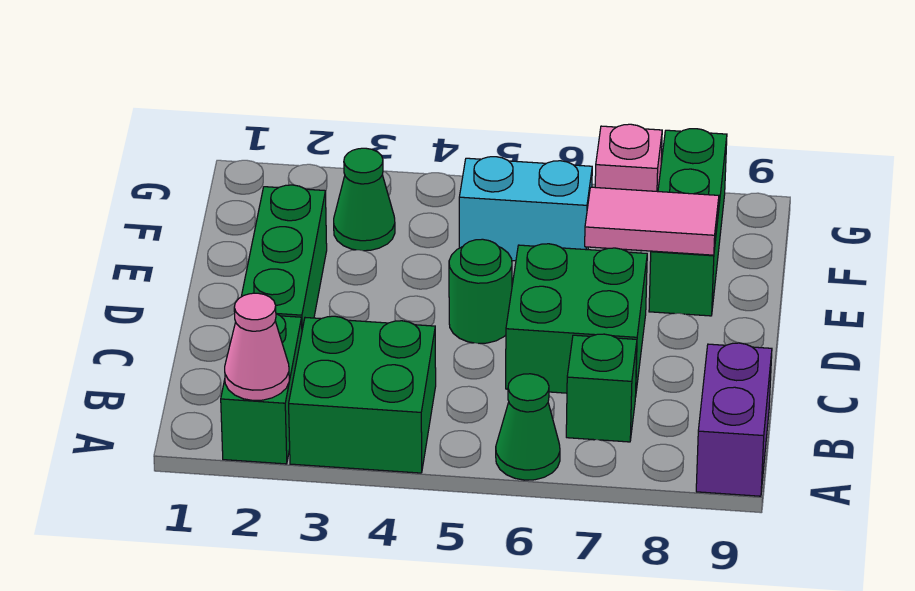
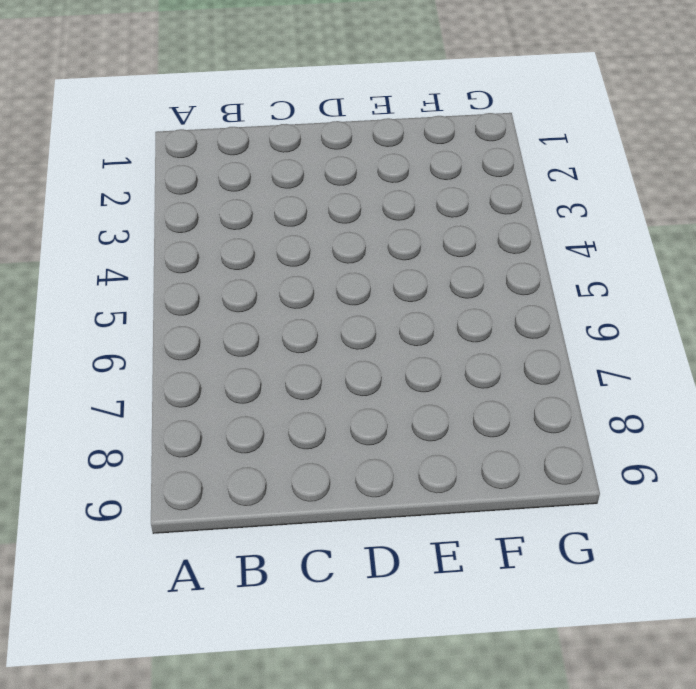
none -> green brick A2:B2 level 1
none -> green brick A3:B4 level 1
none -> green cone A6 level 1

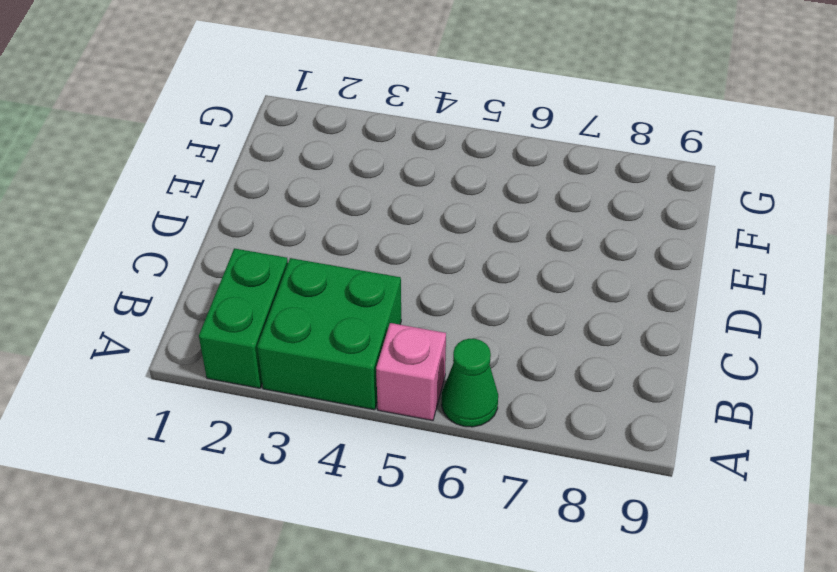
pink brick A5 level 1 -> pink brick G7 level 1
none -> purple brick A9:B9 level 1
none -> green brick B7 level 1
none -> green brick C2:E2 level 1

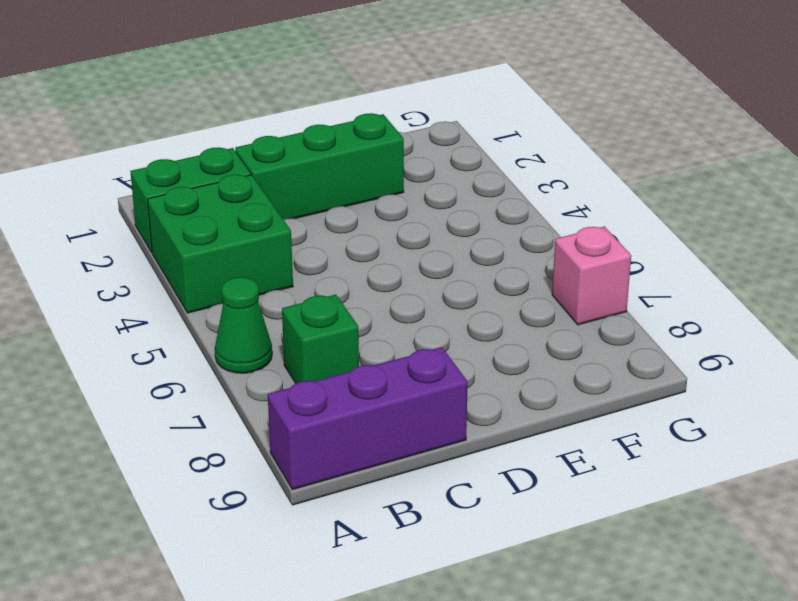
purple brick A9:C9 level 1 -> purple brick A9:B9 level 1
none -> green brick C6:D7 level 1
none -> green round brick D5 level 1
none -> green brick E8:G8 level 1

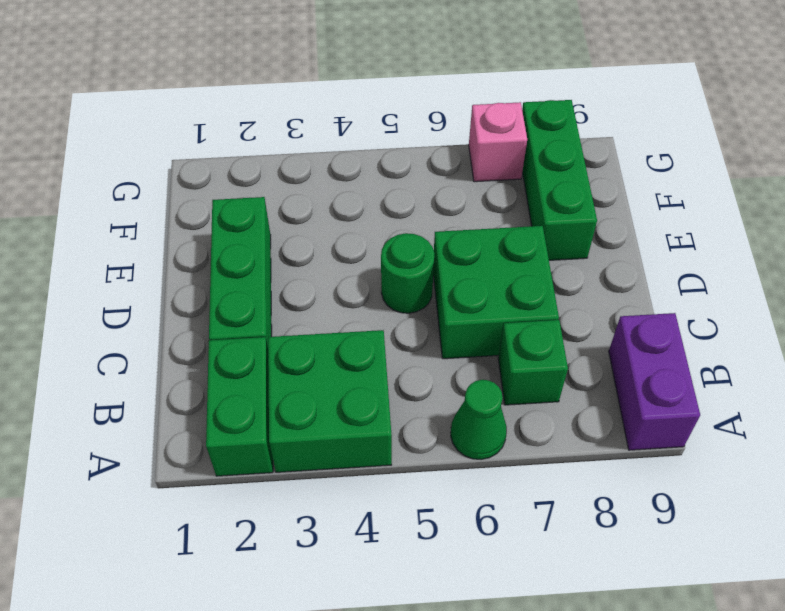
none -> green cone F3 level 1
none -> cyan brick F5:F6 level 1
none -> pink cone A2 level 2

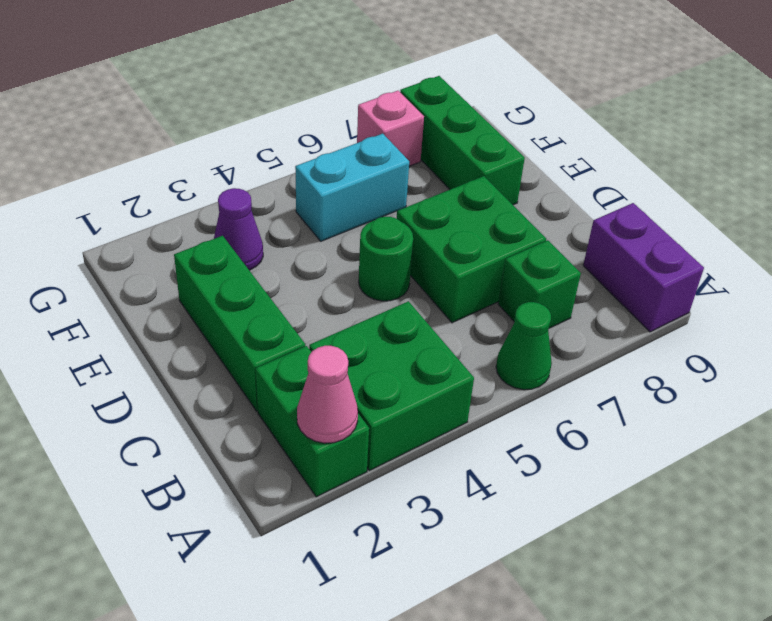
purple cone F3 level 1 -> green cone F3 level 1
none -> pink tile E7:E8 level 2

